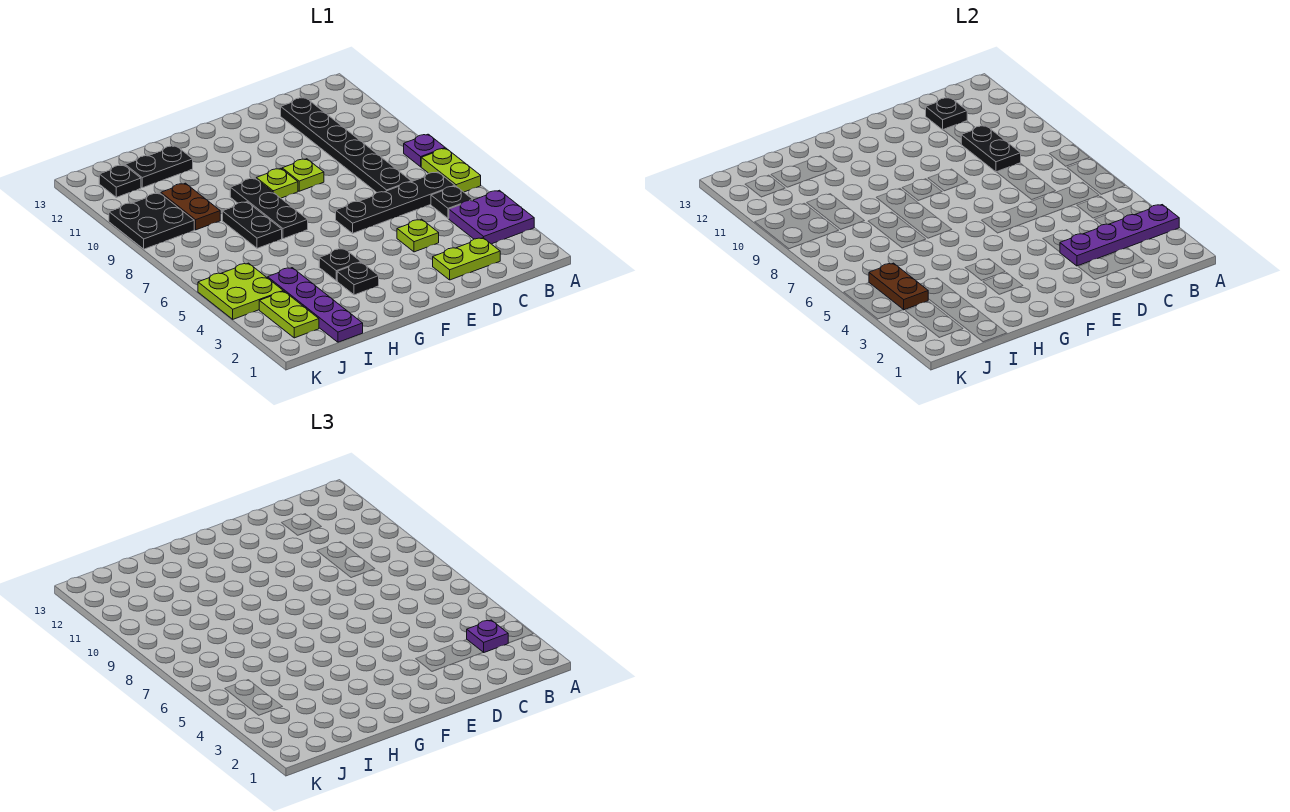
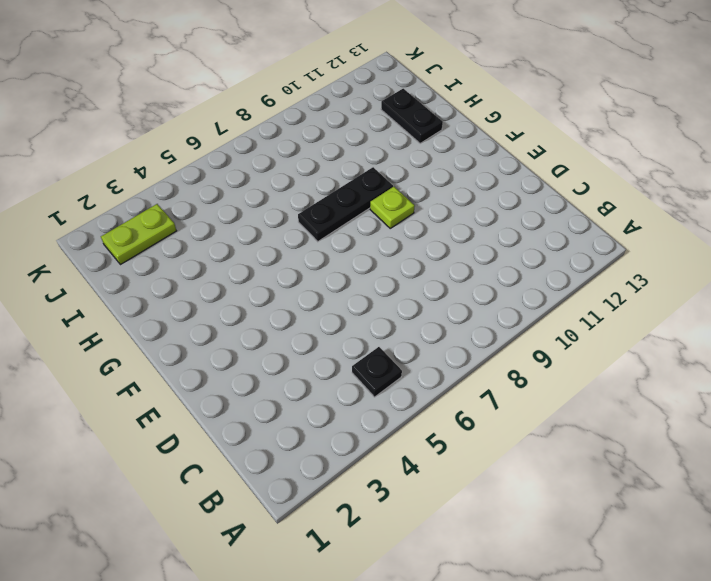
none -> purple plate A3:B4 level 1
none -> lime plate A6:A7 level 1
none -> purple plate A8 level 1

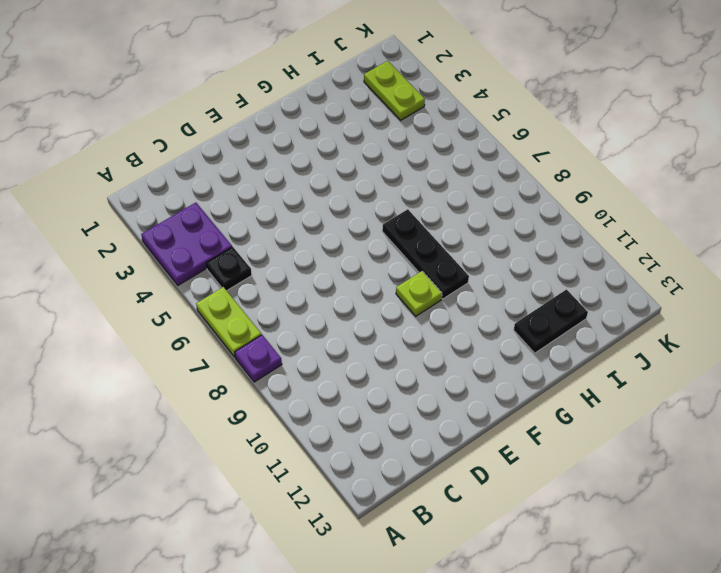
none -> black plate B6:E6 level 1
none -> lime plate C2:D2 level 1
none -> black plate C7:C12 level 1

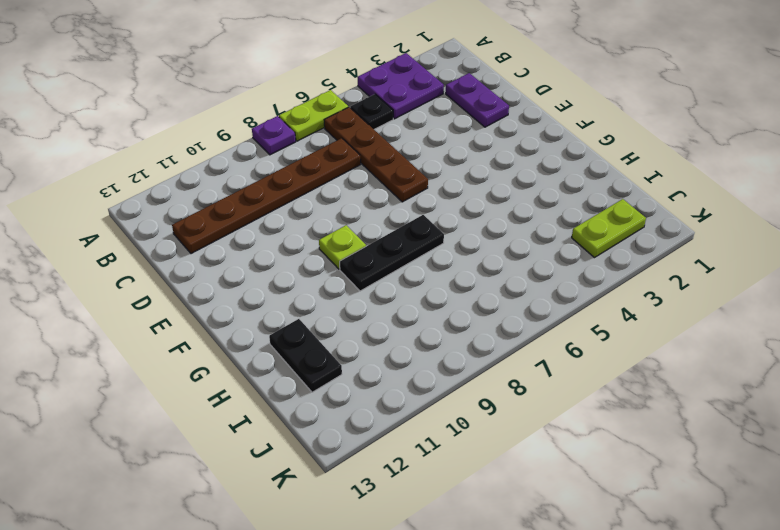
brown plate B6:E6 level 1 -> black plate B6:E6 level 1
purple plate C2:D2 level 1 -> lime plate C2:D2 level 1
brown plate C7:C12 level 1 -> black plate C7:C12 level 1
none -> lime plate D4 level 1
none -> lime plate E9 level 1
none -> black plate G3 level 1

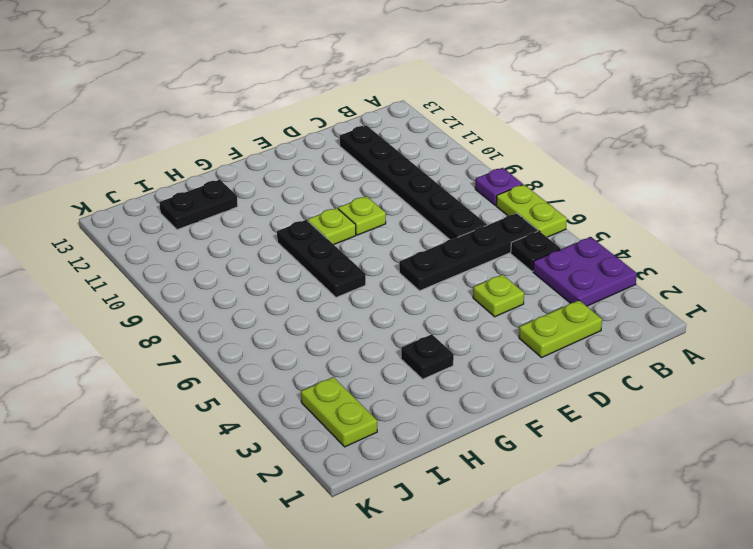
none -> black plate G4 level 1
none -> black plate H7:H8 level 1
none -> purple plate I1:I4 level 1

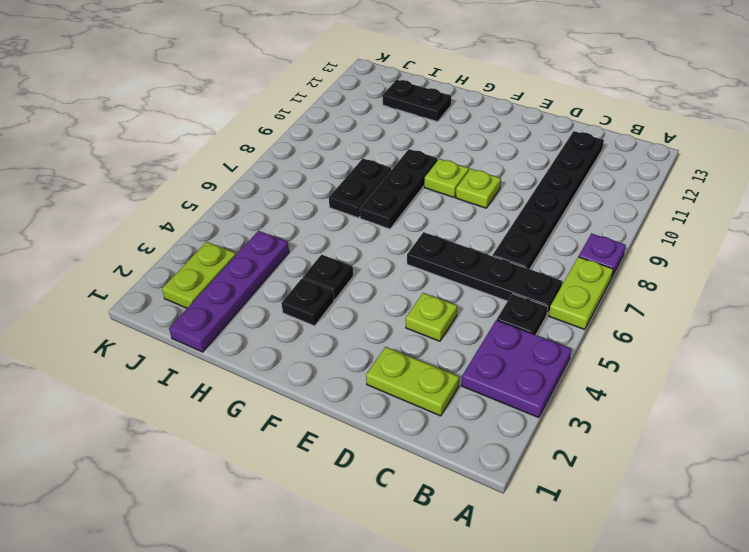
none -> brown plate I9:I10 level 1
none -> lime plate J4:K5 level 1
none -> black plate J9:K10 level 1

